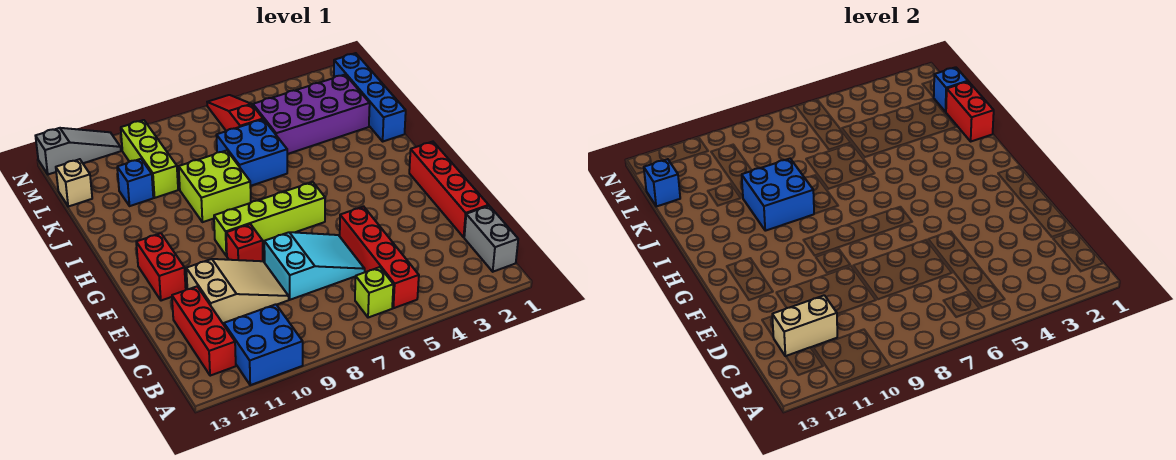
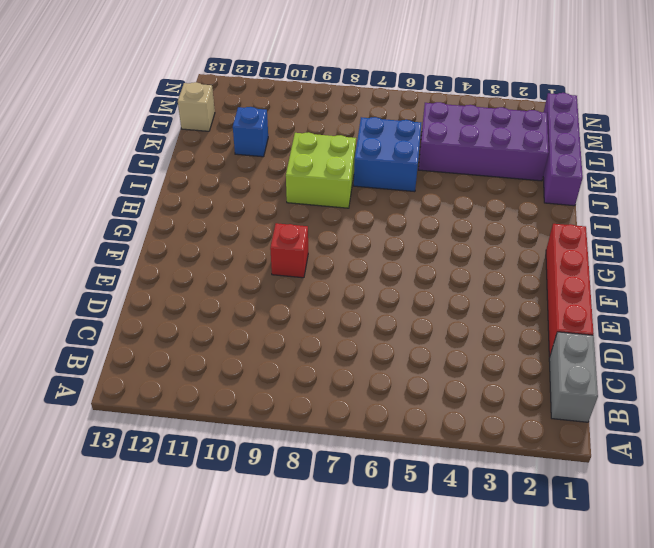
purple brick J1:M1 level 1 -> blue brick J1:M1 level 1
none -> blue brick A10:B11 level 1
none -> red brick B5:E5 level 1
none -> lime brick B6 level 1

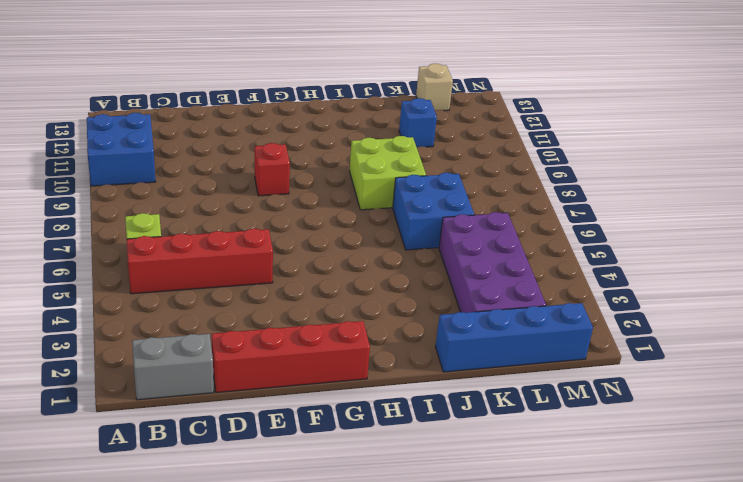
none -> red brick B12:D12 level 1
none -> cyan slope D6:E8 level 1 top 8
none -> tan slope D9:E11 level 1 top 11

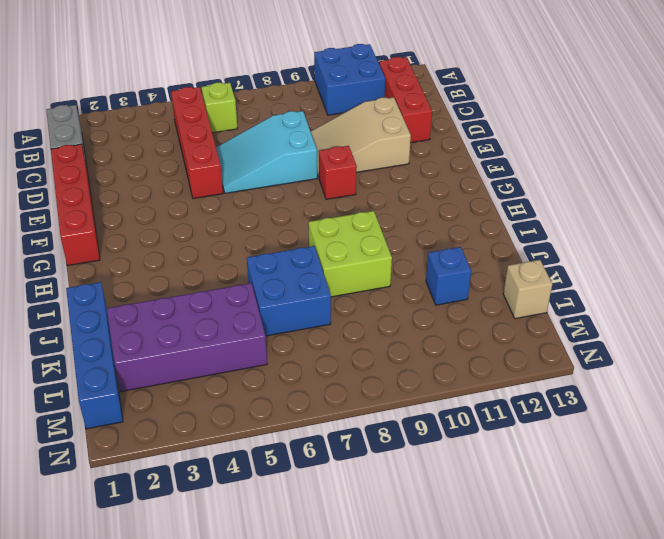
none -> red brick F12:G12 level 1
none -> lime brick G6:G9 level 1
none -> lime brick K10:M10 level 1

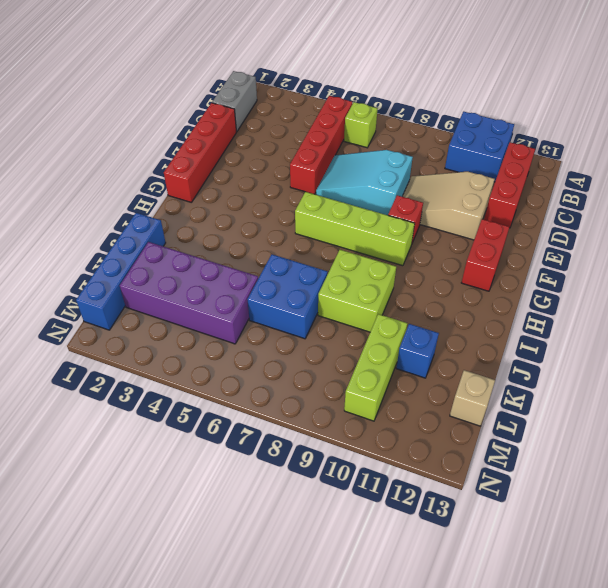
none -> red slope L6:N6 level 1 top L
none -> grey slope N11:N13 level 1 top 13
none -> tan brick C11:C12 level 2

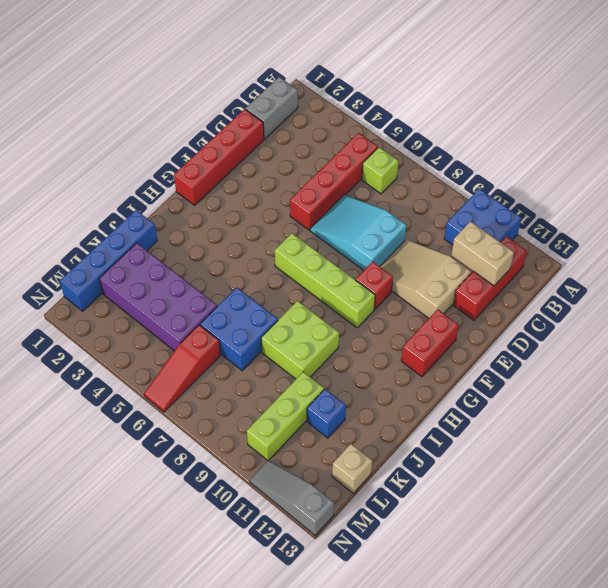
none -> blue brick I9:J10 level 2
none -> red brick J1:K1 level 2
none -> blue brick L1 level 2

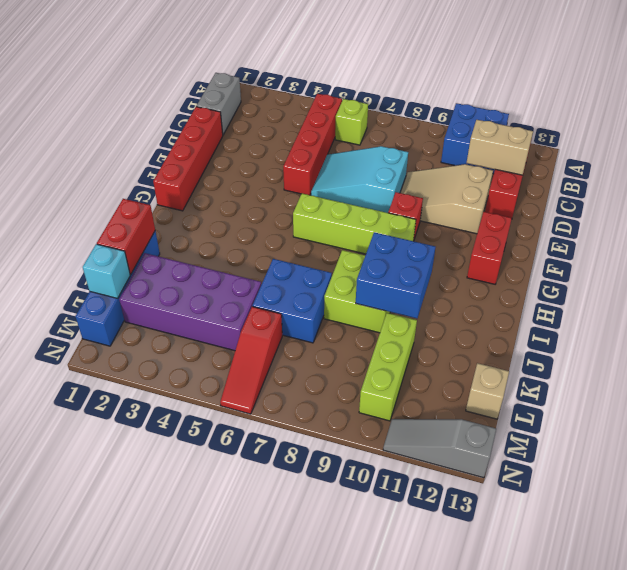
cyan brick L1 level 2 -> blue brick L1 level 2
none -> blue brick K11 level 1
none -> blue brick L13 level 2

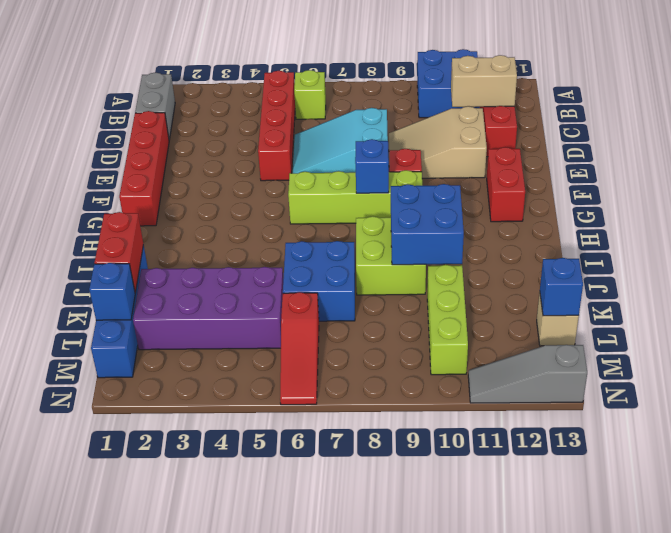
blue brick G8 level 2 -> blue brick K11 level 1

